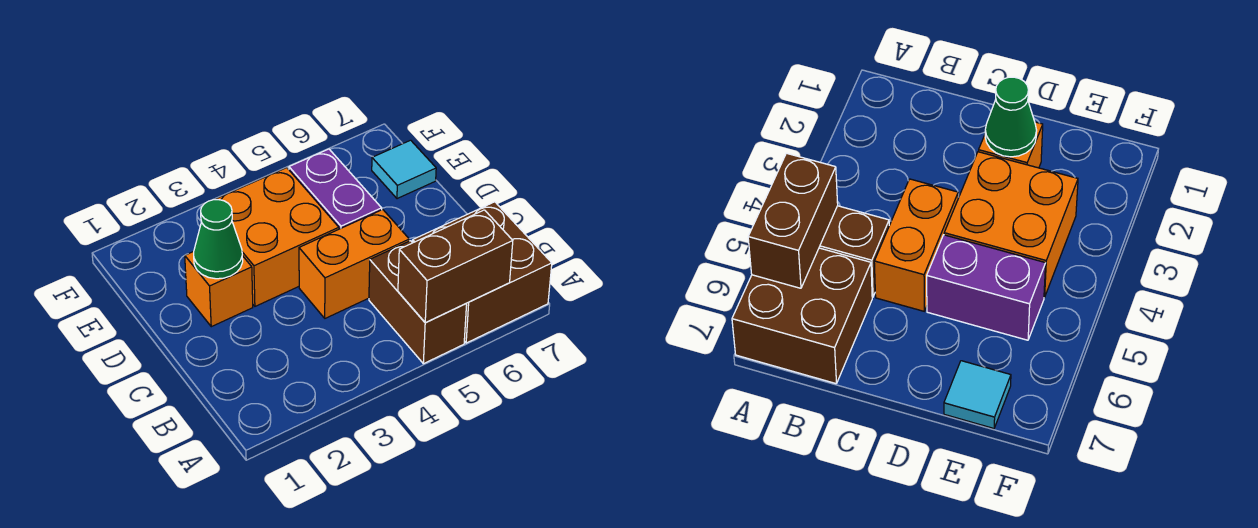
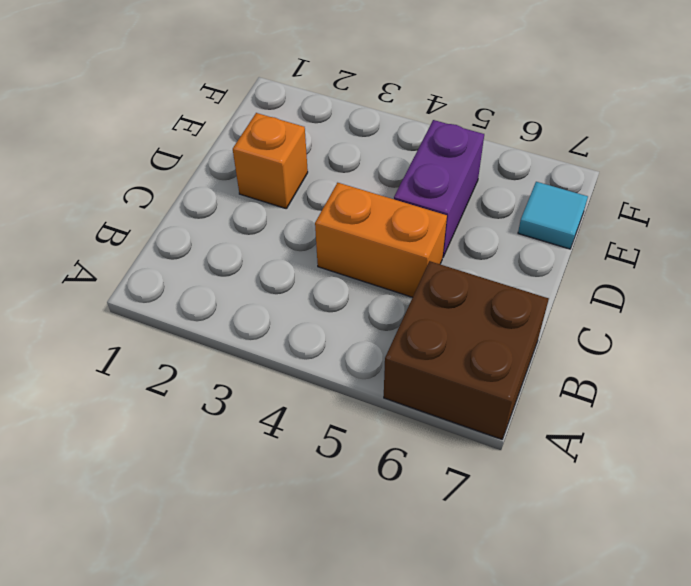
none -> brown brick A5:B5 level 1
none -> orange brick D3:E4 level 1

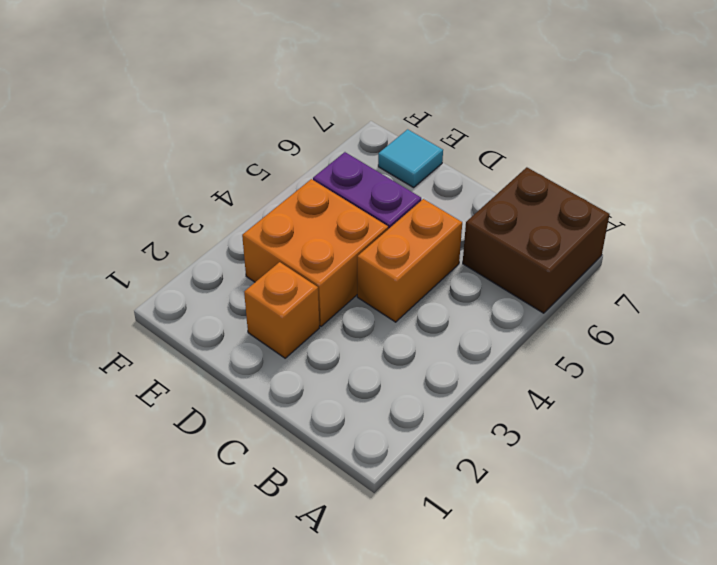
none -> brown brick A5:B5 level 1
none -> brown brick A5:A6 level 2

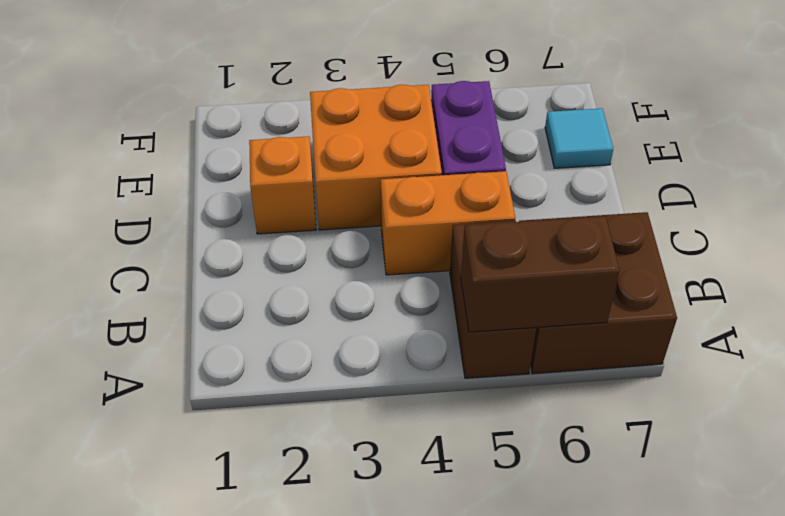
none -> green cone D2 level 2

